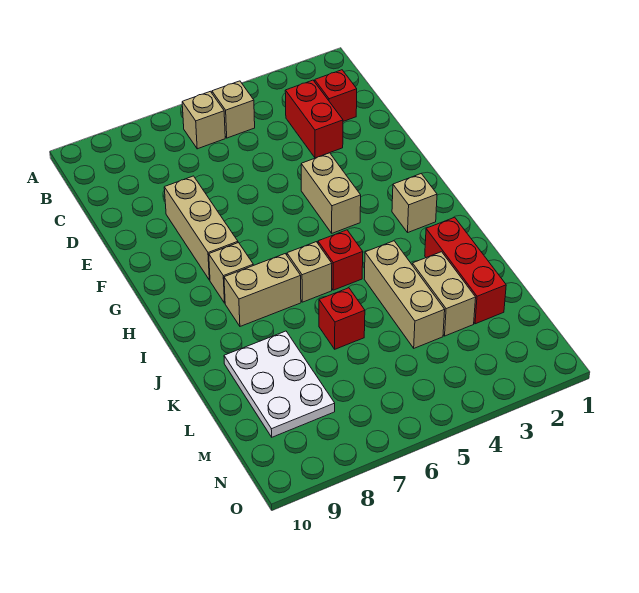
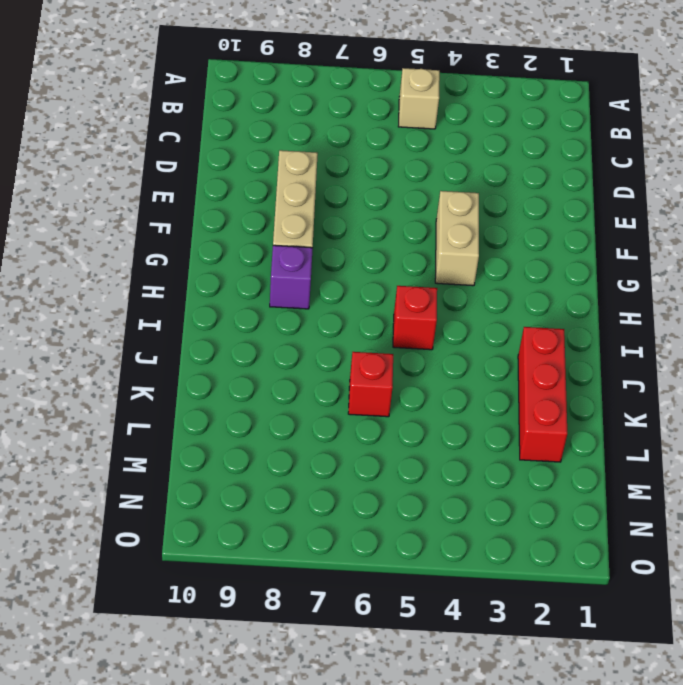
purple brick H8 level 1 -> tan brick H8 level 1
none -> tan brick B6 level 1
none -> red brick C2 level 1
none -> red brick C3:D3 level 1

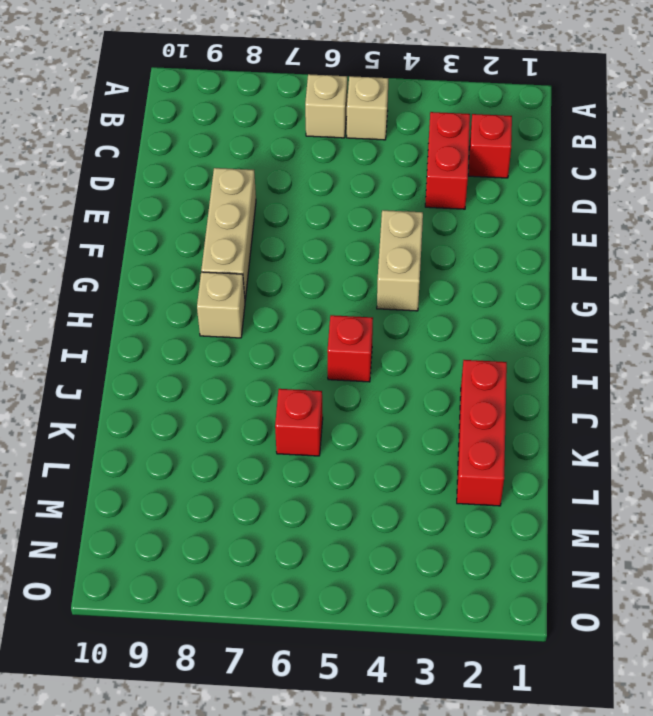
none -> tan brick H2 level 1
none -> tan brick I6 level 1
none -> tan brick I7:I8 level 1

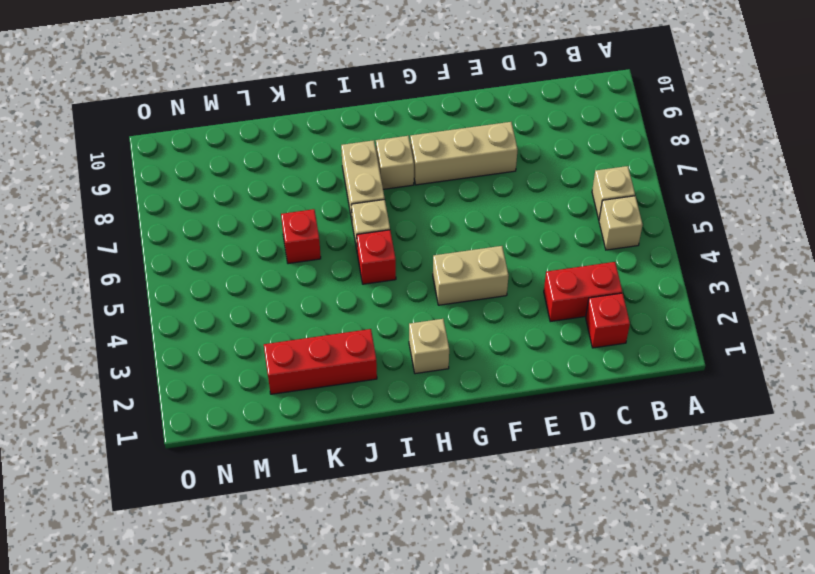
none -> tan brick J4:L4 level 1
none -> tan brick K3:L3 level 1
none -> white plate K8:M9 level 1

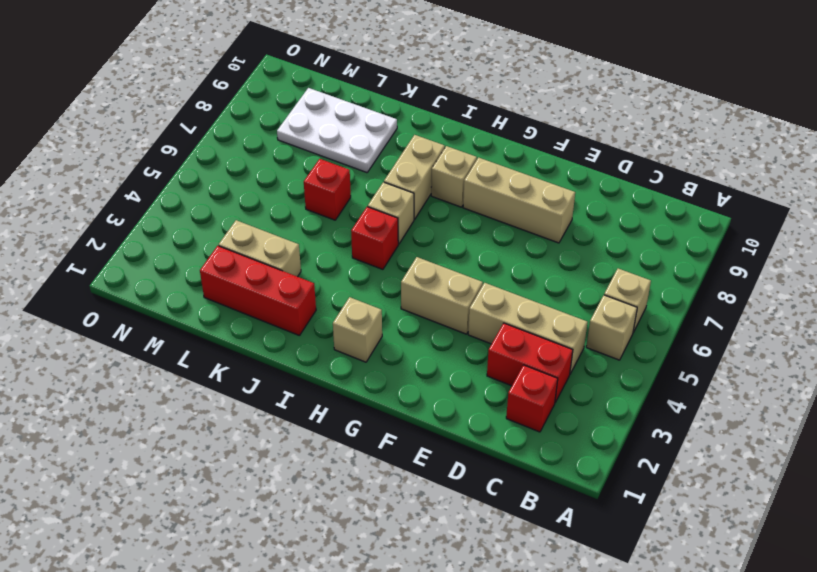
tan brick C4:E4 level 1 -> tan brick J4:L4 level 1

